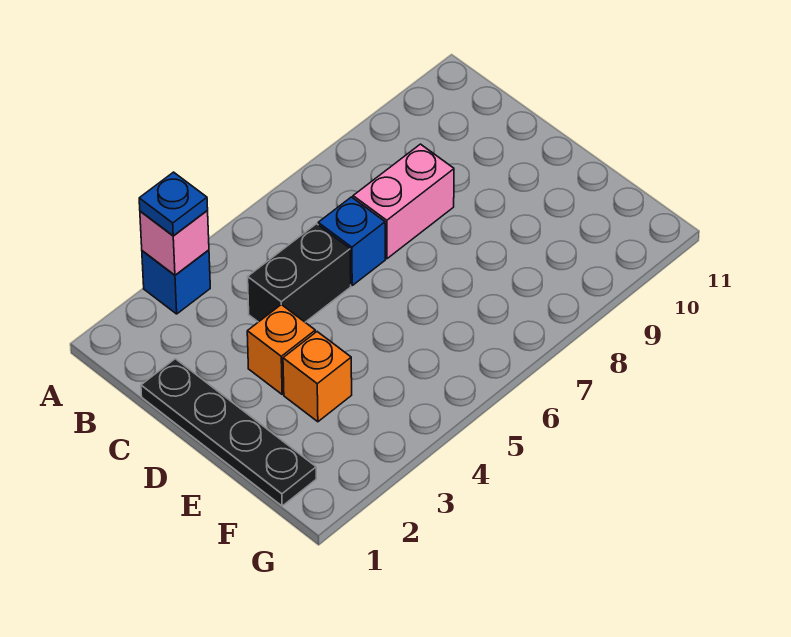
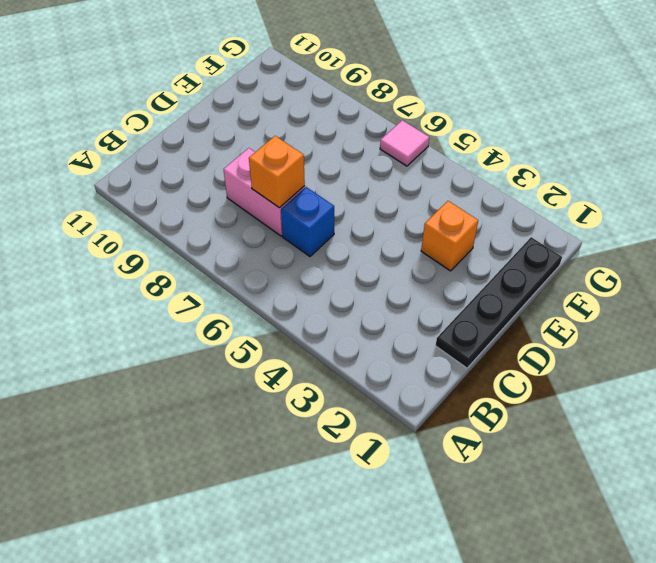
orange brick C7 level 2 -> orange brick D3 level 1
pink tile G6 level 1 -> none
none -> blue brick A3 level 1
none -> black brick C4:C5 level 1

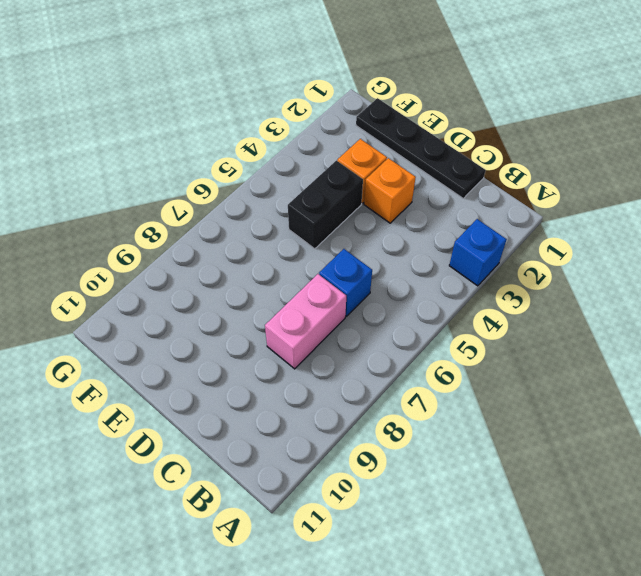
black brick E4:E5 level 1 -> black brick C4:C5 level 1
none -> pink brick A3 level 2
none -> blue plate A3 level 3

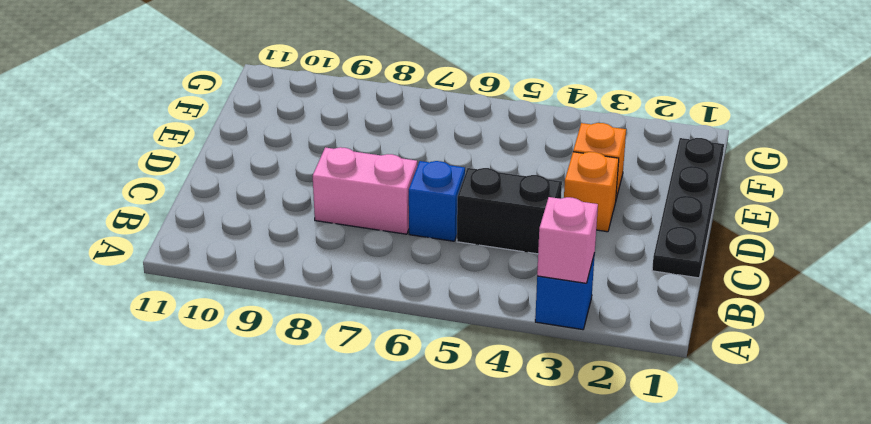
none -> blue plate A3 level 3

